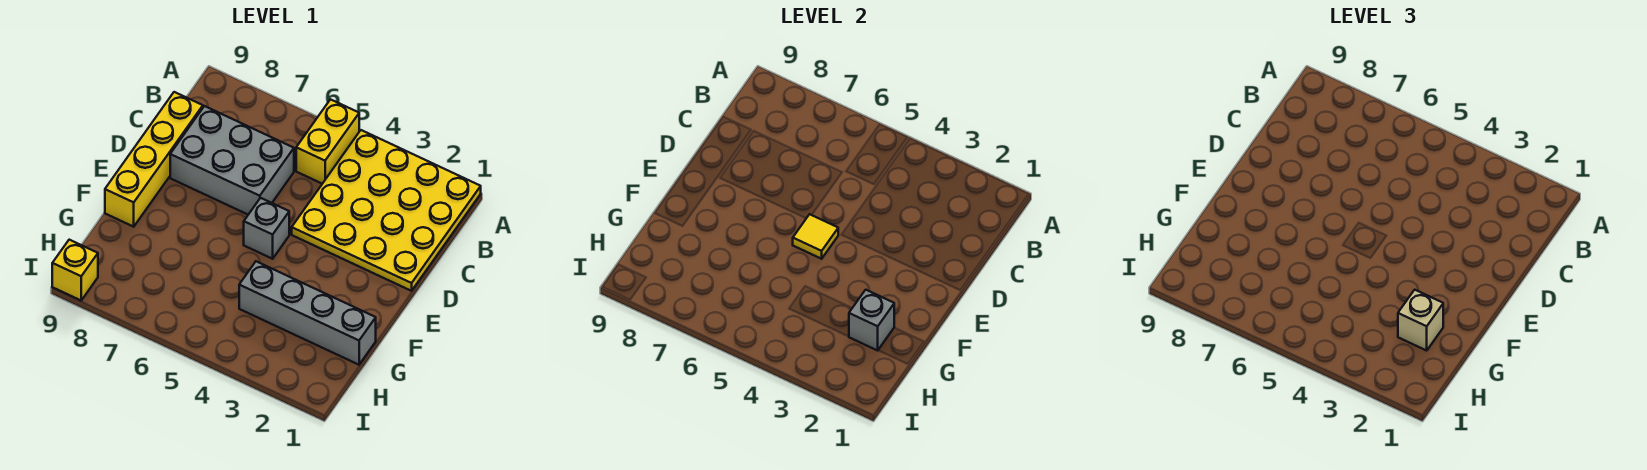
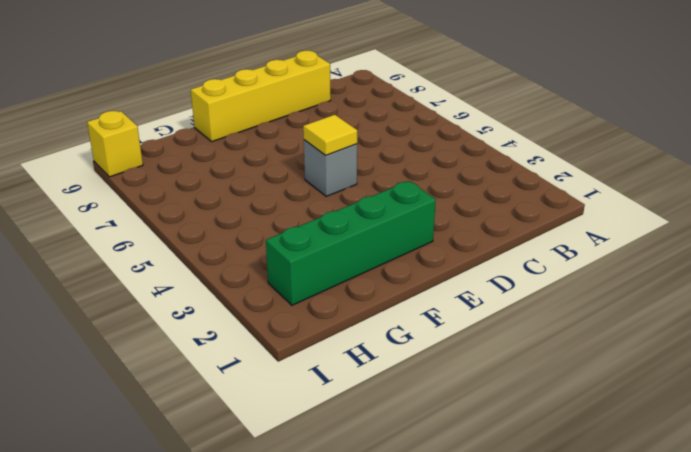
green brick E2:H2 level 1 -> grey brick G1:G4 level 1
none -> yellow plate A1:D4 level 1
none -> yellow brick A5:B5 level 1

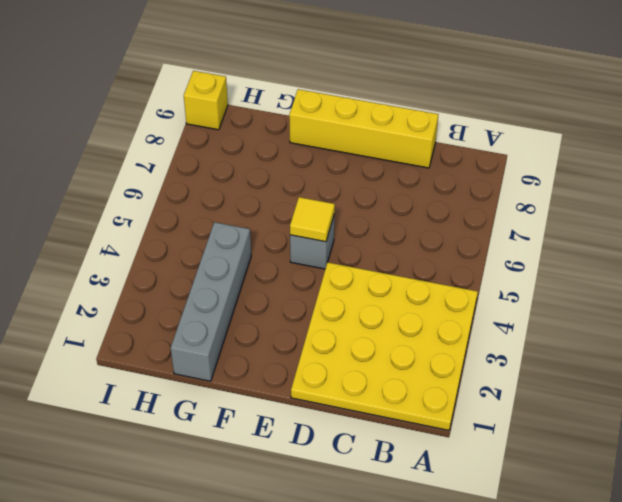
none -> yellow brick A5:B5 level 1
none -> grey brick C6:D8 level 1

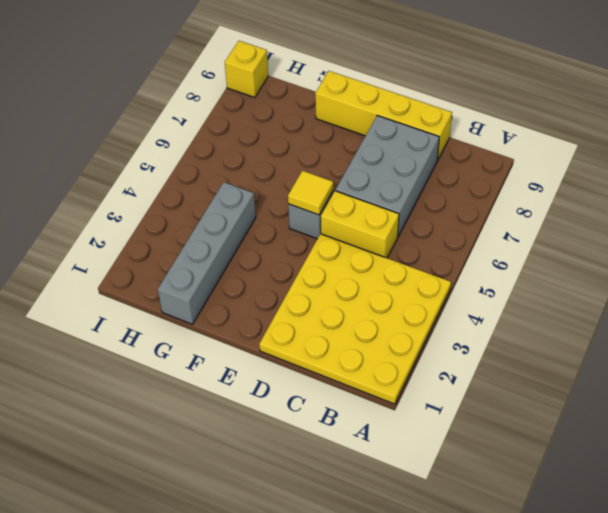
yellow brick C5:D5 level 1 -> yellow brick A5:B5 level 1
none -> grey brick G2 level 2
none -> tan brick G2 level 3

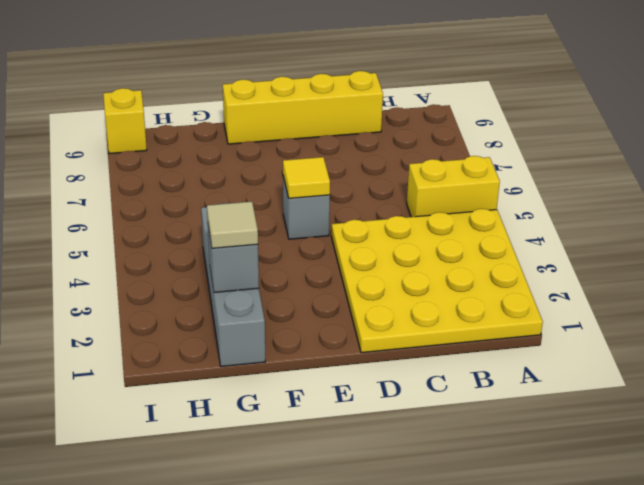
tan tile G2 level 3 -> tan brick G2 level 3
none -> grey brick C6:D8 level 1

